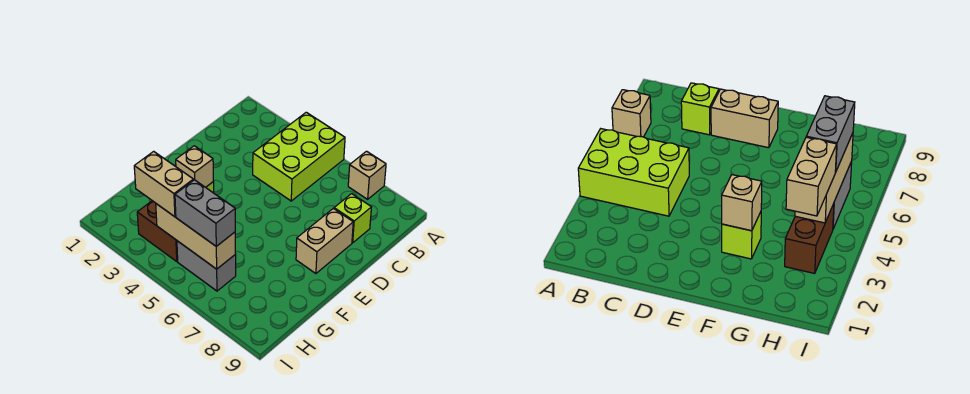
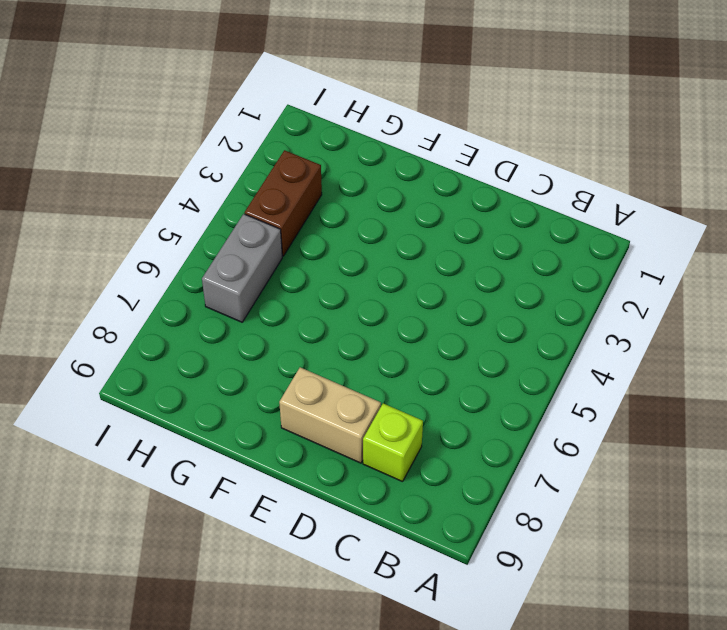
none -> lime brick A4:C5 level 1
none -> tan brick A7 level 1

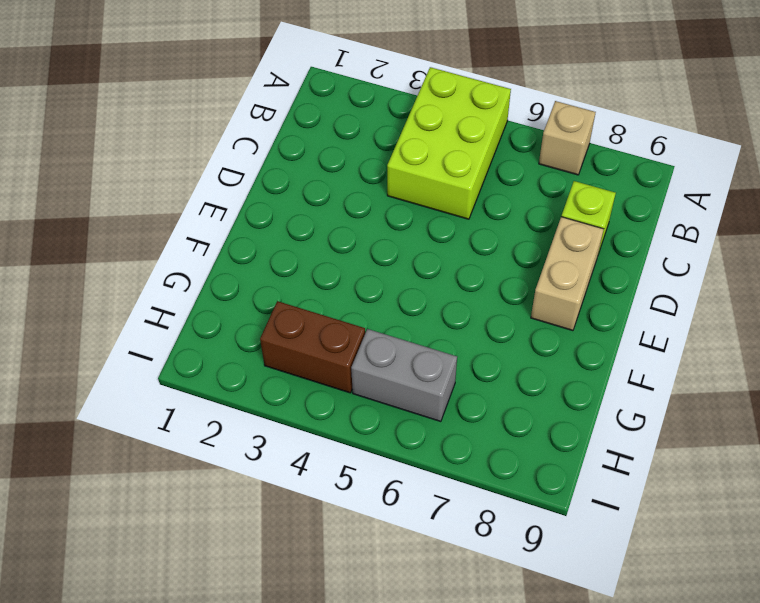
none -> lime brick F3 level 1
none -> tan brick F3 level 2

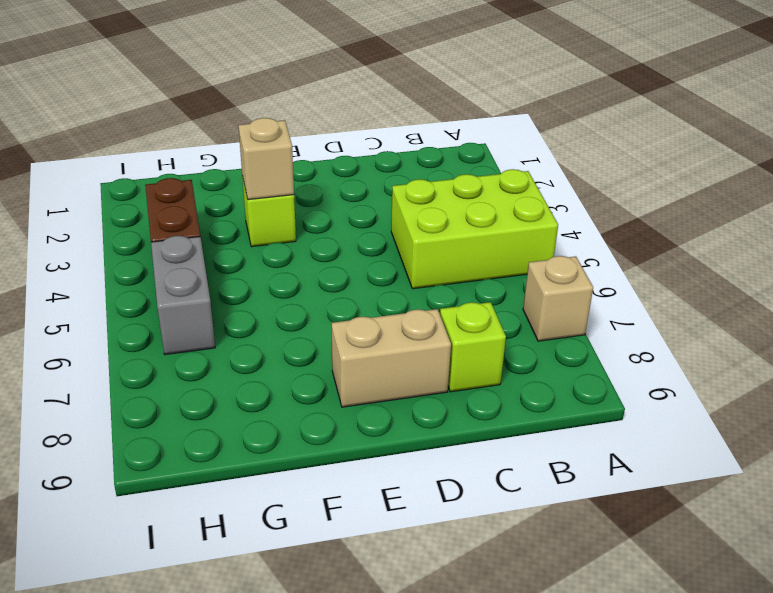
none -> tan brick H4:H6 level 2
none -> tan brick H3:H4 level 3

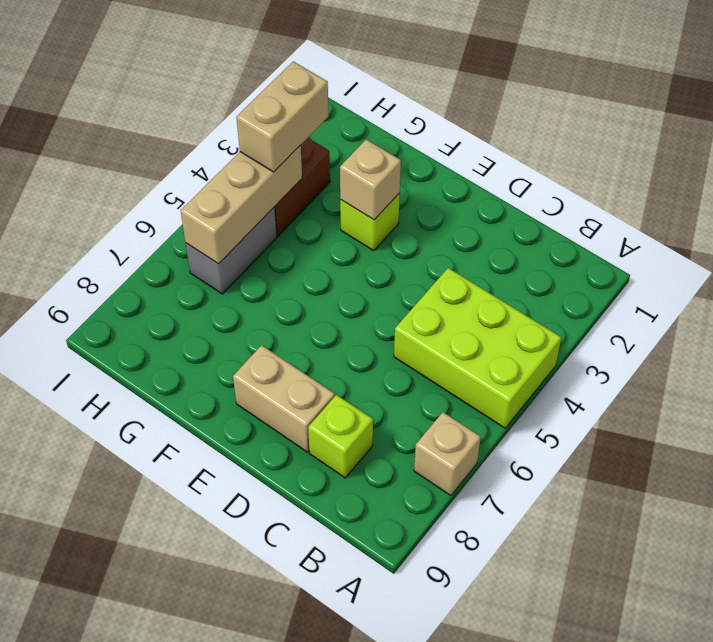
none -> grey brick H5:H6 level 3

